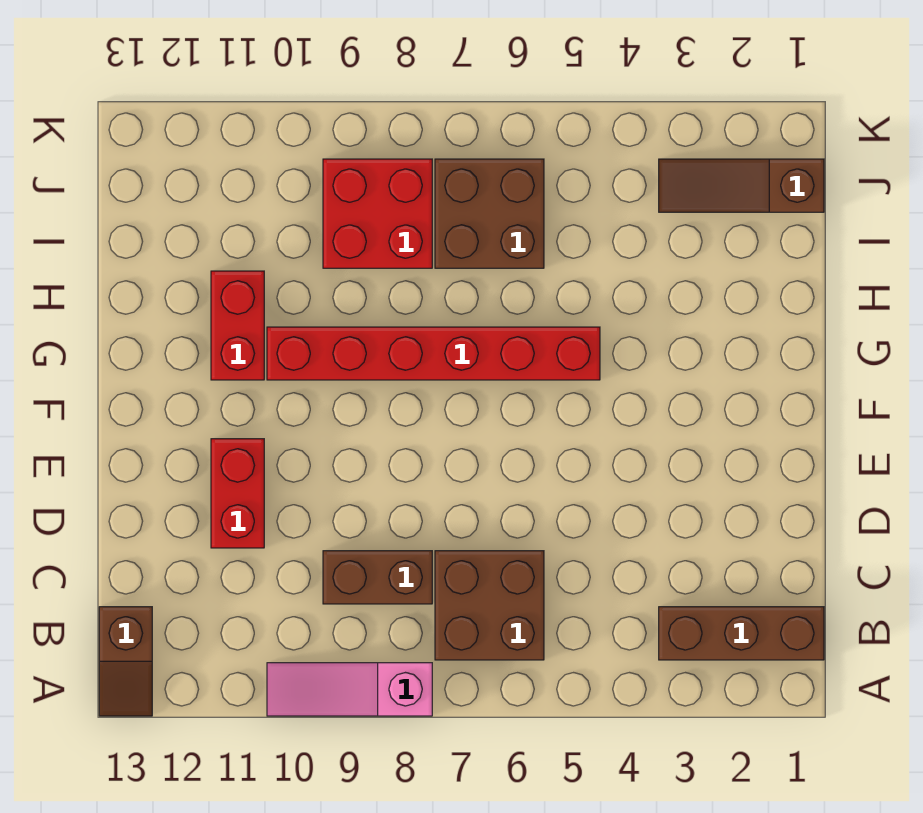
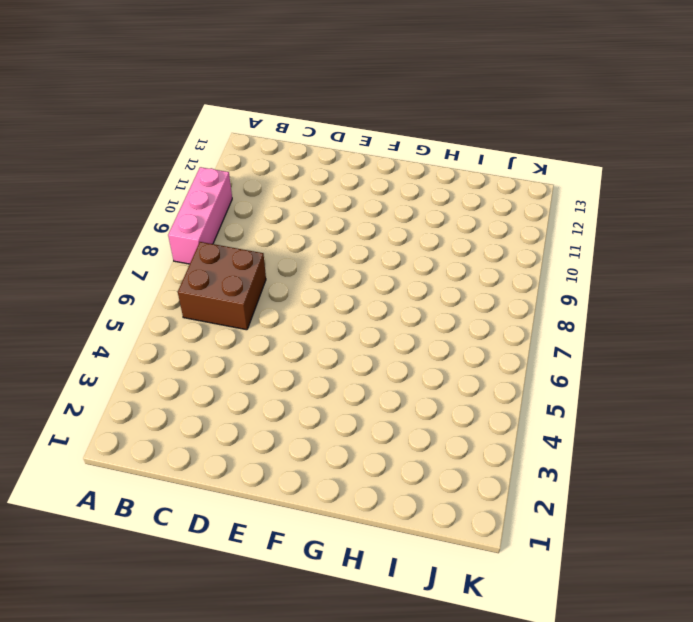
pink brick A8:A10 level 1 -> pink slope A8:A10 level 1 top 8
none -> brown slope A13:B13 level 1 top B
none -> brown brick B1:B3 level 1

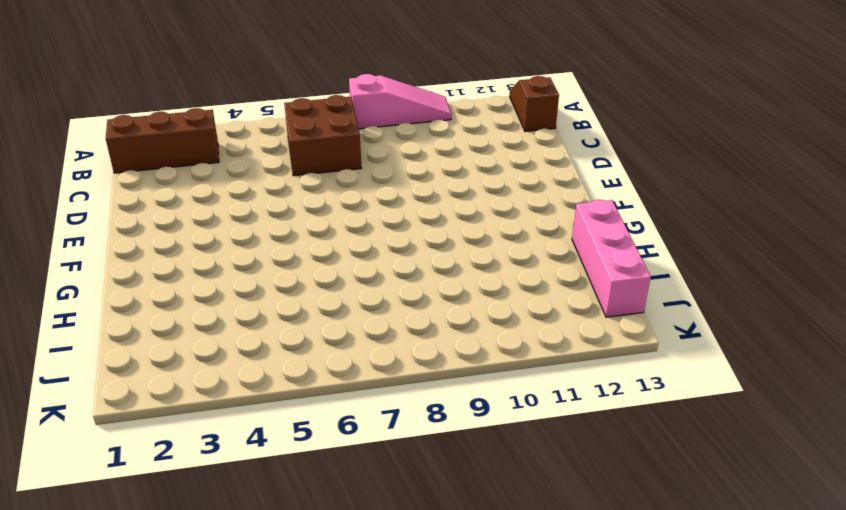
pink brick H13:J13 level 1 -> none
none -> brown brick C8:C9 level 1
none -> red brick D11:E11 level 1

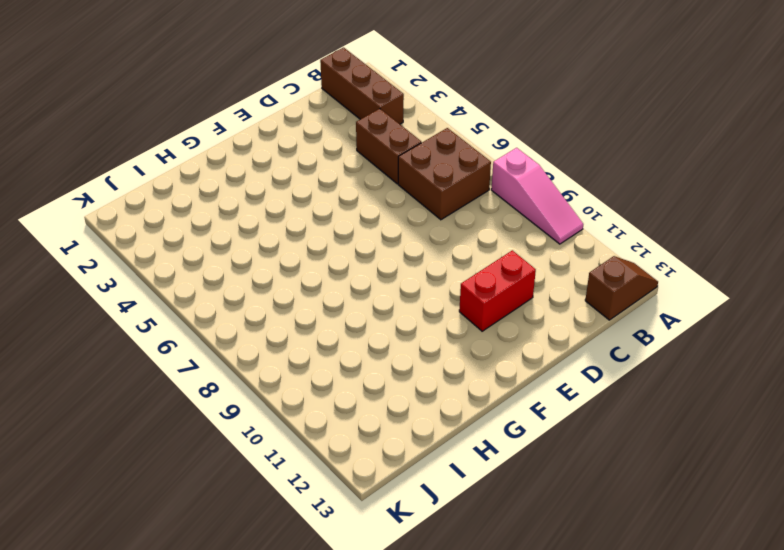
brown brick C4:C5 level 1 -> brown brick C8:C9 level 1
none -> red brick G5:G10 level 1
none -> red brick G11:H11 level 1

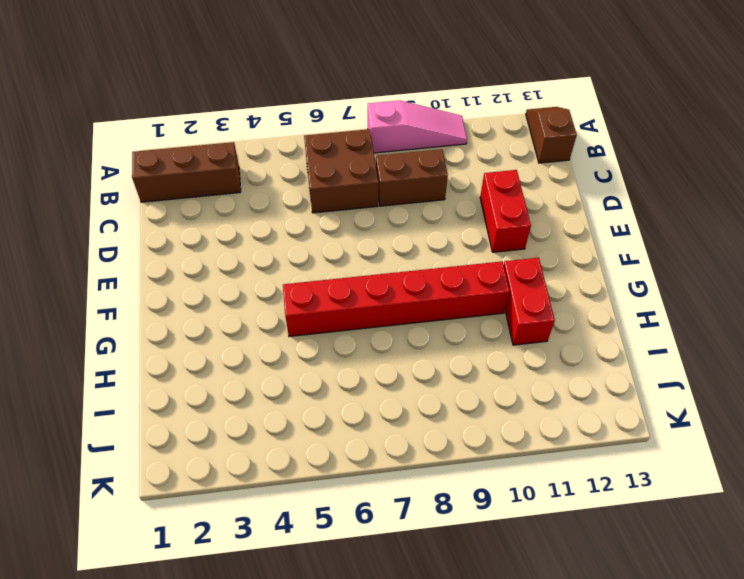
none -> brown brick I6:J7 level 1
none -> red brick I8:J9 level 1

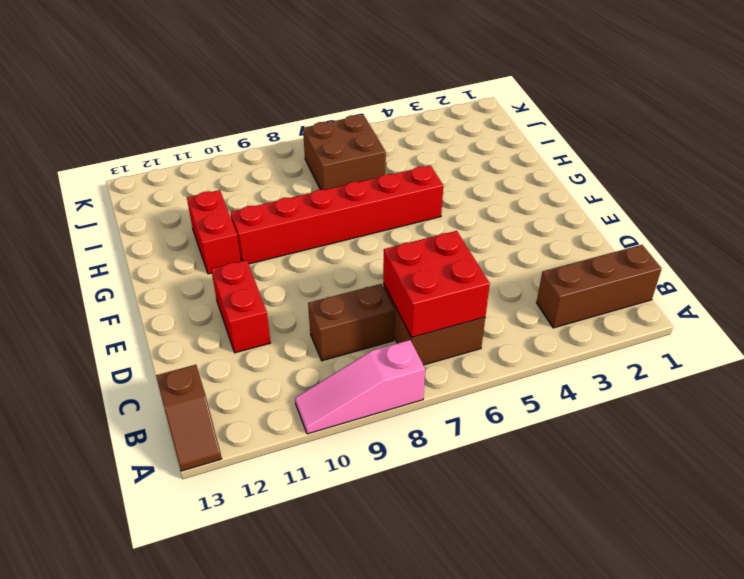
red brick B6:C7 level 2 -> red brick I8:J9 level 1
none -> brown slope J1:J3 level 1 top 1

